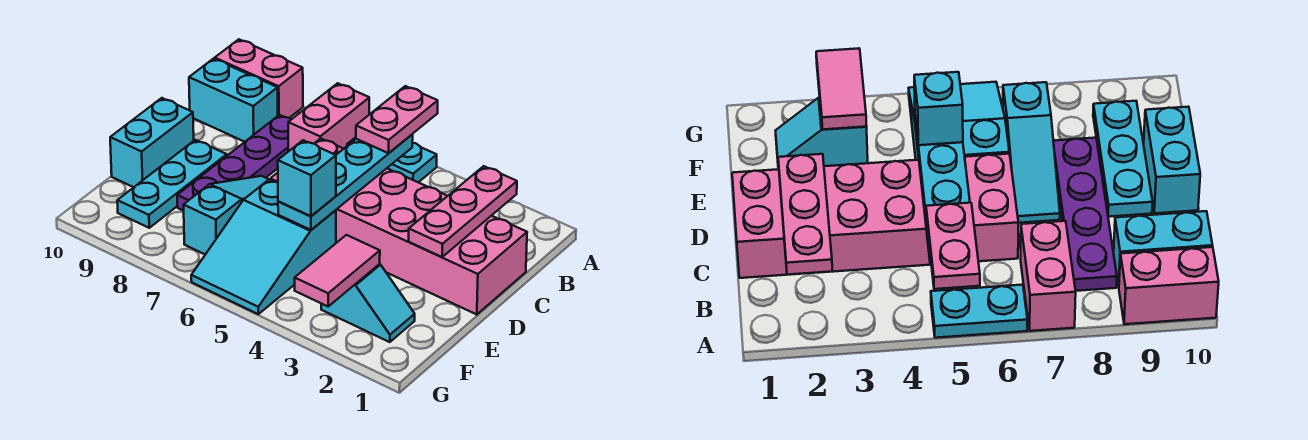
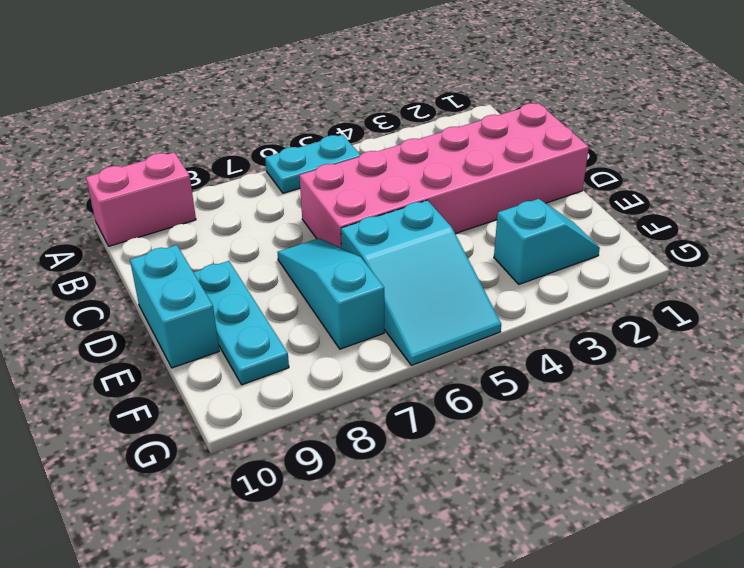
none -> pink brick A7:B7 level 1
none -> purple plate B8:E8 level 1
none -> cyan brick B9:B10 level 1

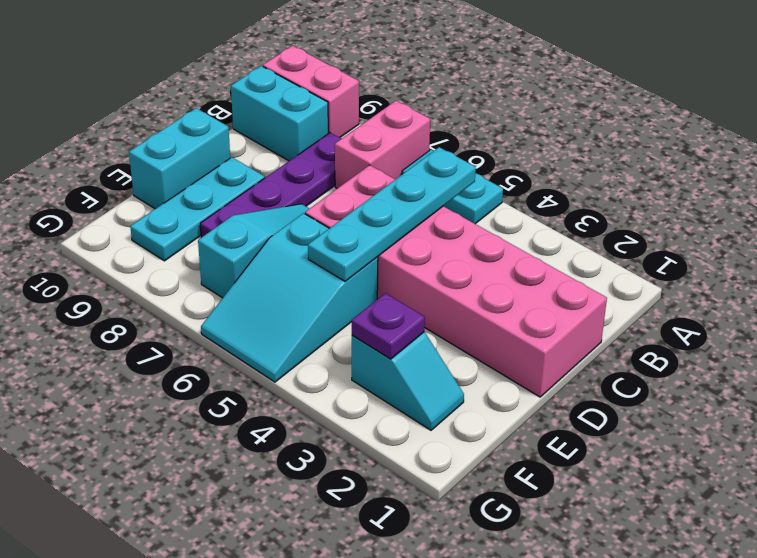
purple plate F3 level 2 -> pink tile F3:G3 level 2
none -> pink plate B2:D2 level 2
none -> pink plate A5:B5 level 3
none -> cyan brick E5 level 3

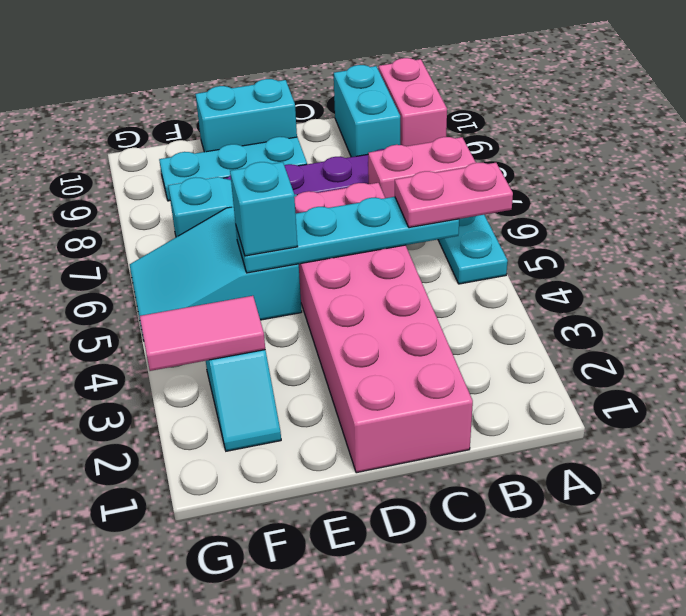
none -> pink plate B2:D2 level 2

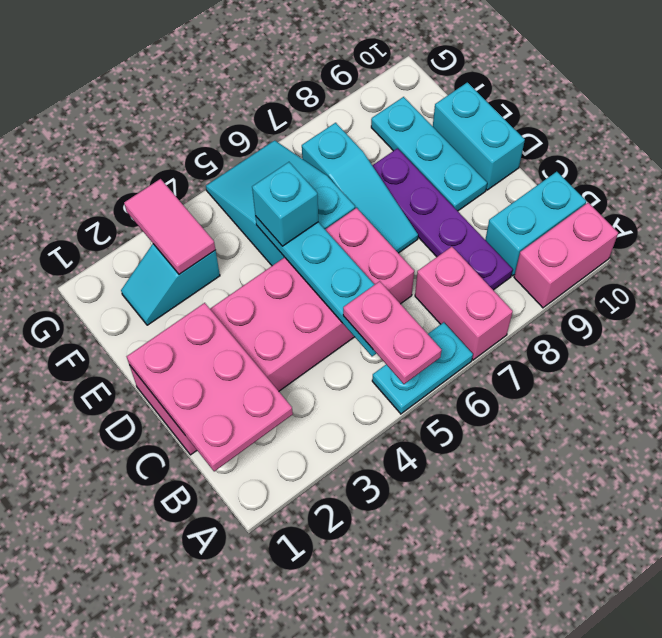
pink plate B1:D2 level 2 -> pink plate B2:D2 level 2

